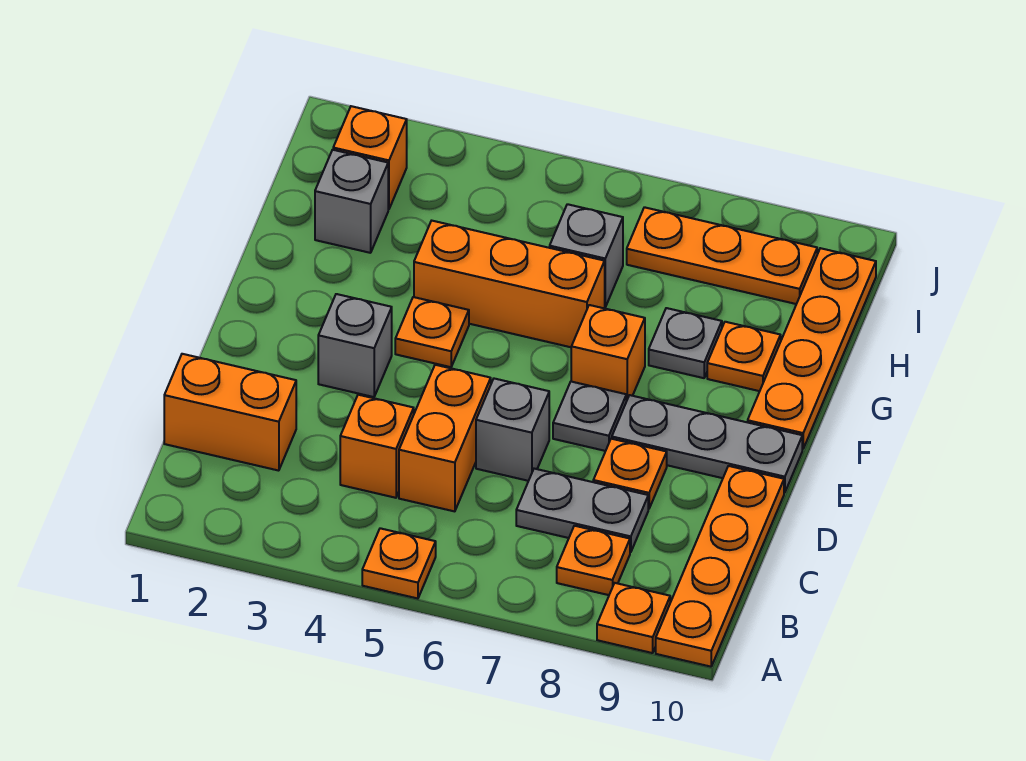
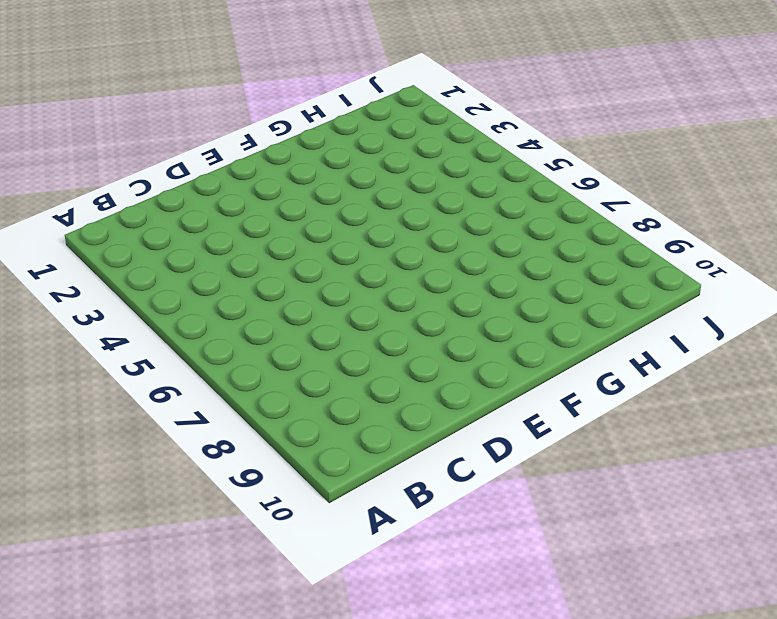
none -> orange plate A5 level 1
none -> orange plate A9 level 1
none -> orange plate A10:D10 level 1

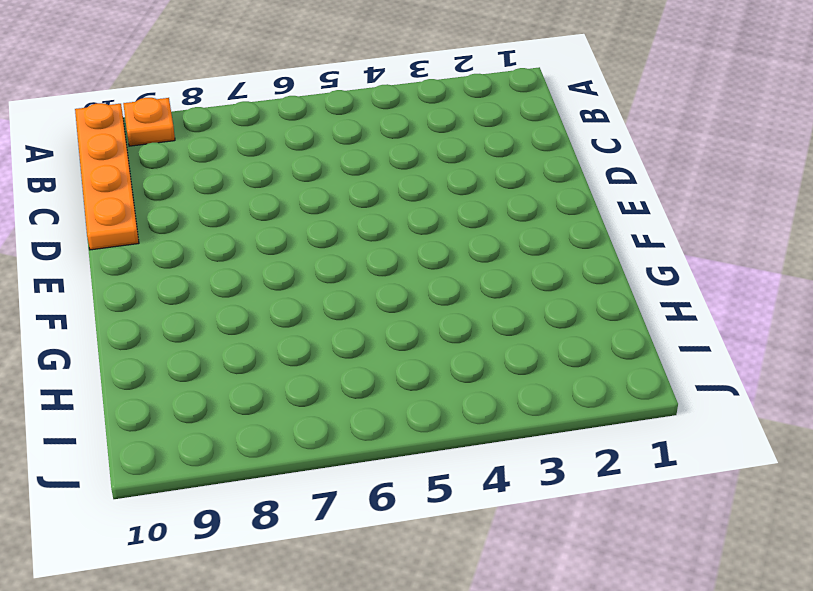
none -> orange plate A5 level 1
none -> orange plate B8 level 1
none -> orange brick C1:C2 level 1

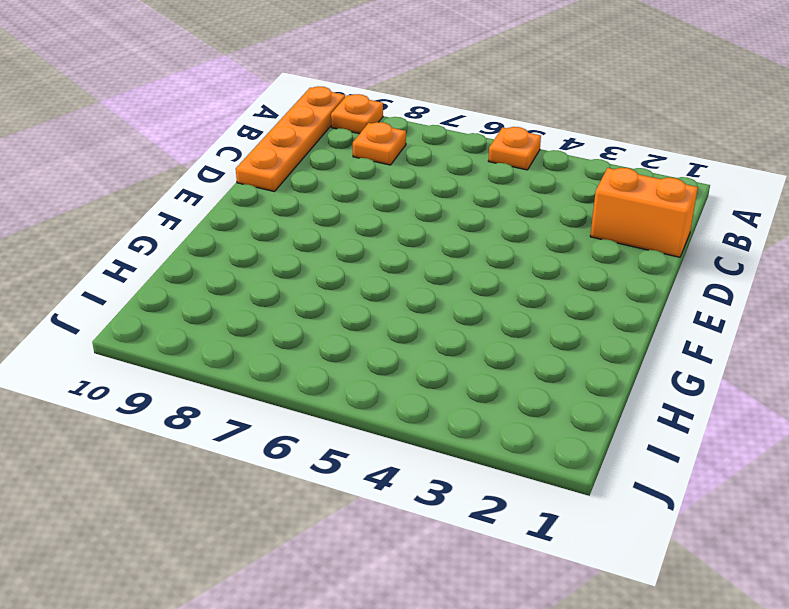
none -> orange brick C4 level 1
none -> orange brick C5:D5 level 1
none -> grey plate C7:C8 level 1

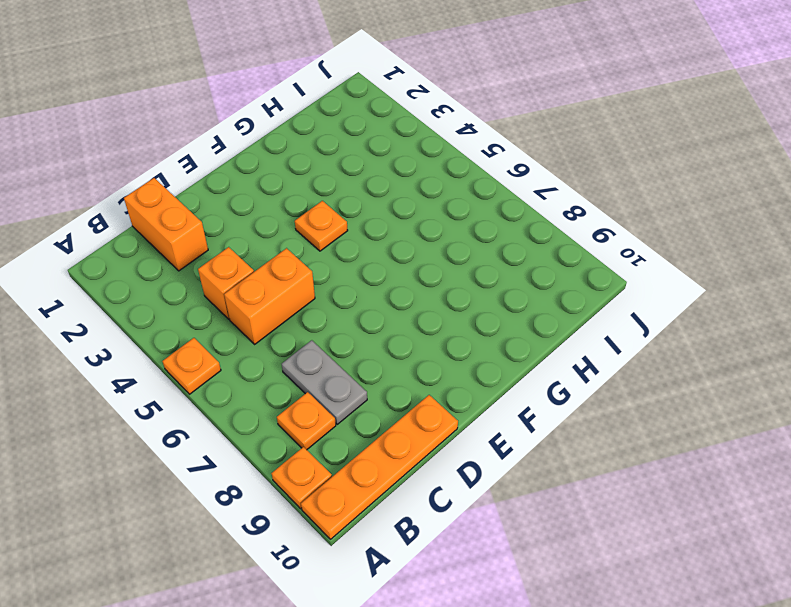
none -> grey brick D6 level 1
none -> orange plate D8 level 1
none -> grey brick E3 level 1

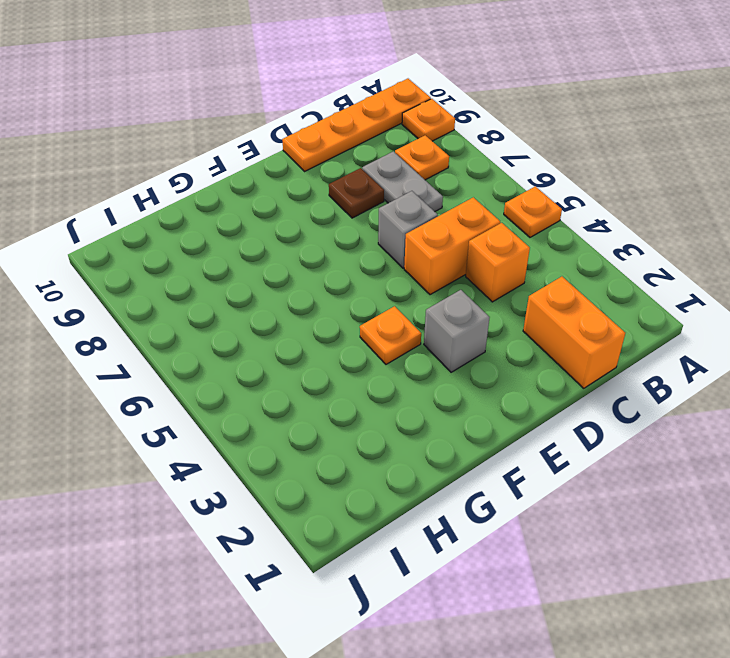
brown plate D8 level 1 -> orange plate D8 level 1
none -> grey plate E7 level 1
none -> grey plate E8:E10 level 1
none -> orange brick F7 level 1

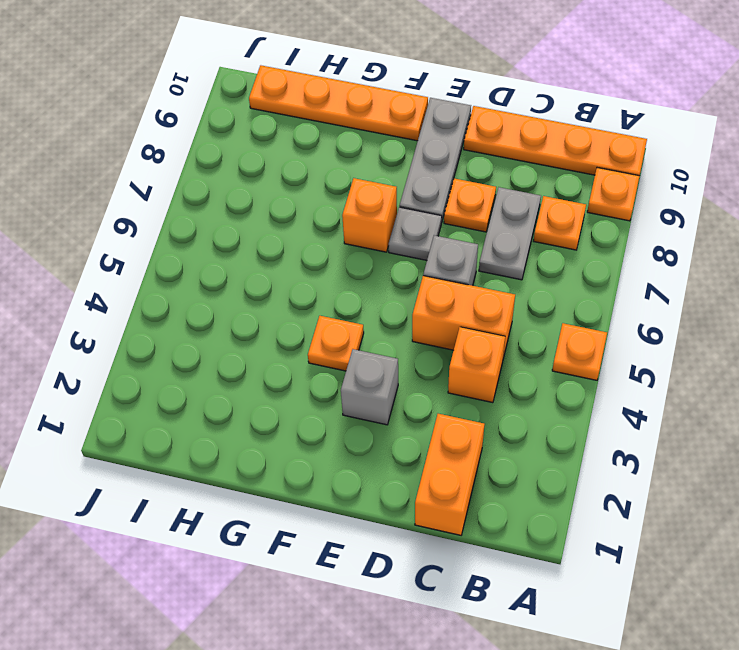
none -> orange brick G4:G6 level 1
none -> grey plate G8 level 1
none -> orange plate G9 level 1

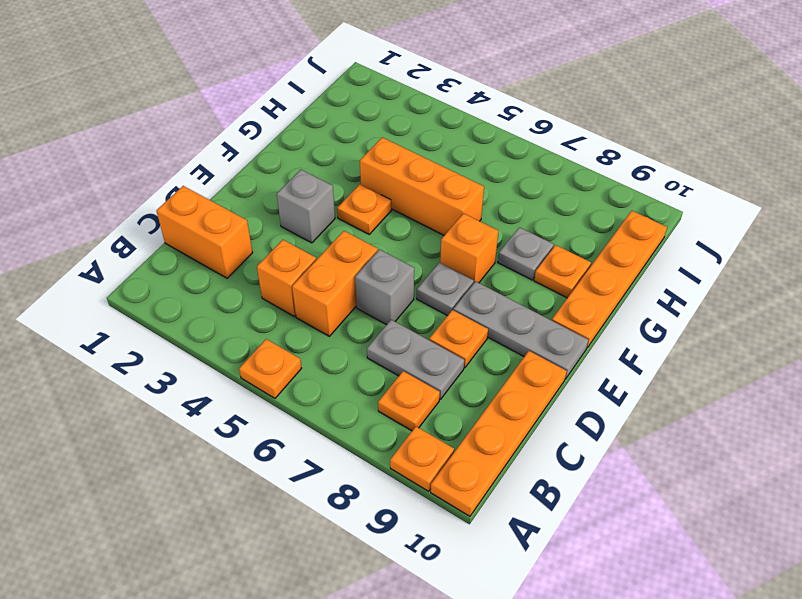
none -> grey brick H2 level 1
none -> grey brick H6 level 1
none -> orange brick I2 level 1

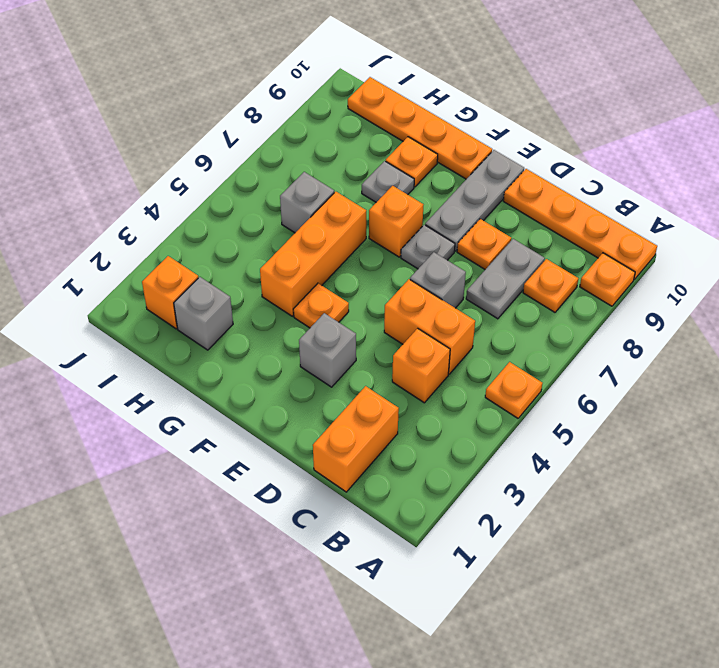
none -> orange plate I7:I9 level 1

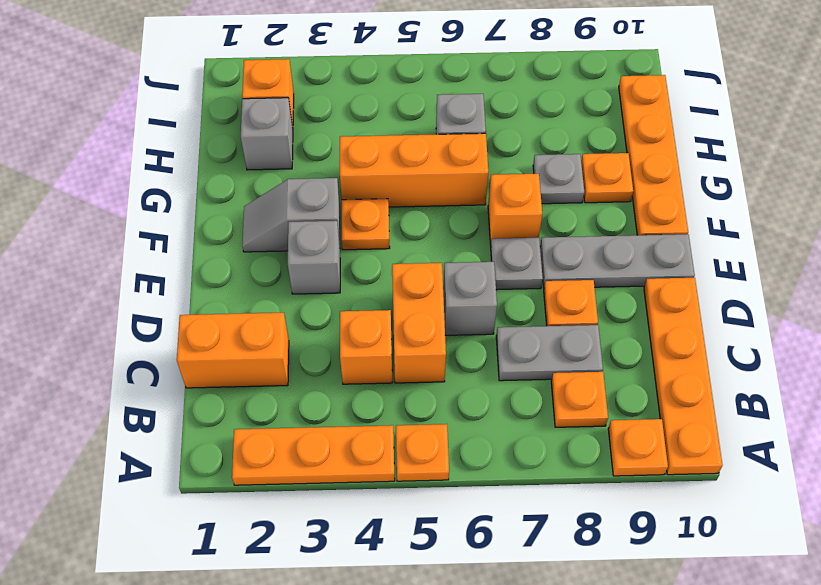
orange plate A2:A4 level 1 -> orange plate I7:I9 level 1
grey slope F2:F3 level 1 top 3 -> none

